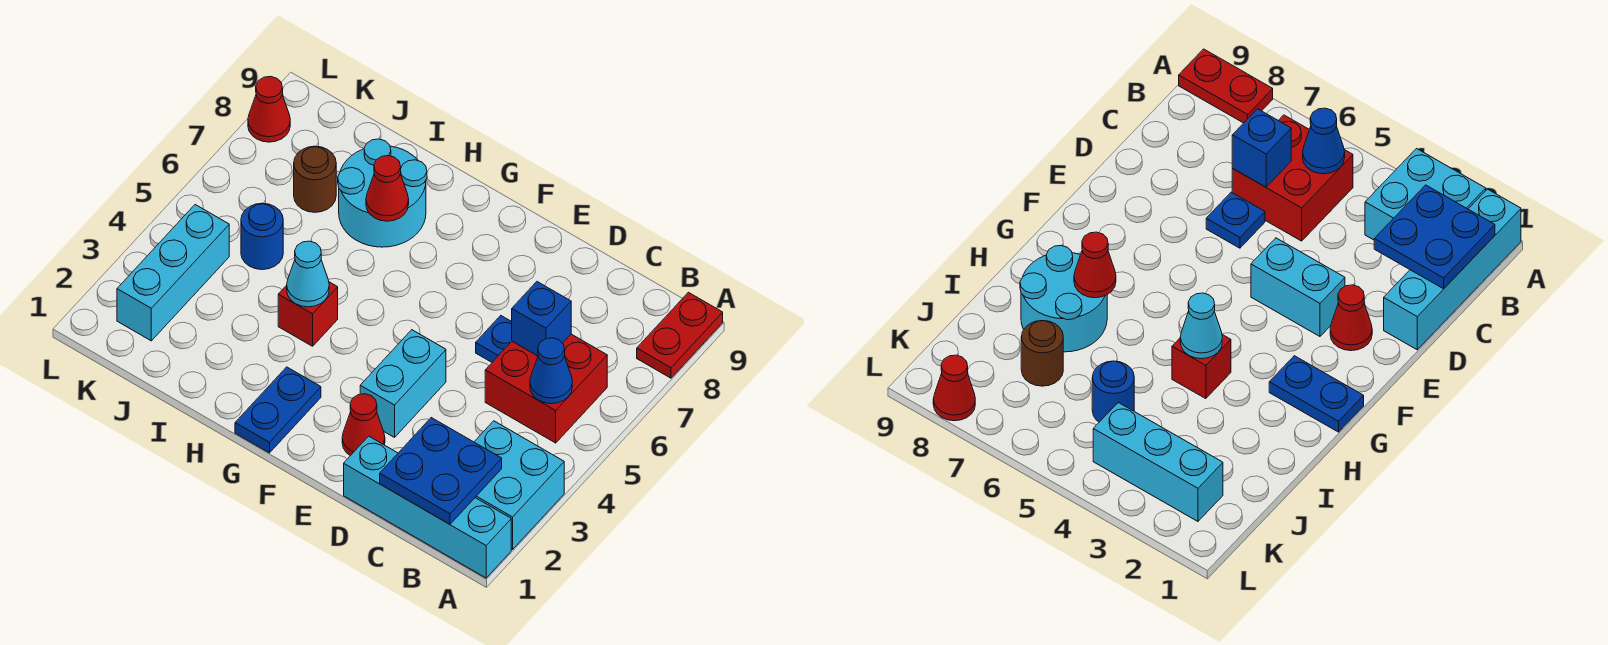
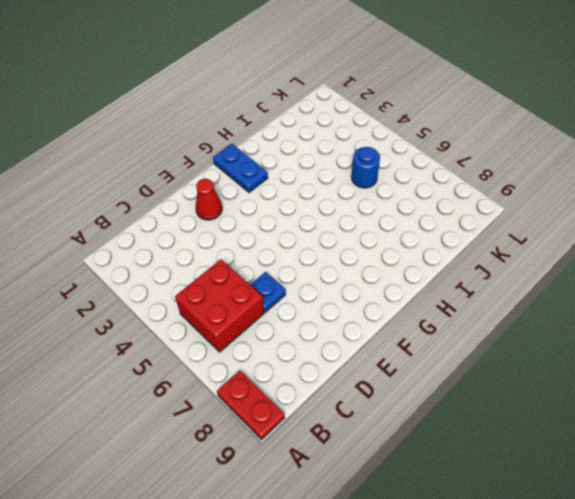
none -> cyan brick A1:D1 level 1
none -> cyan brick A2:B3 level 1
none -> cyan brick E3:E4 level 1

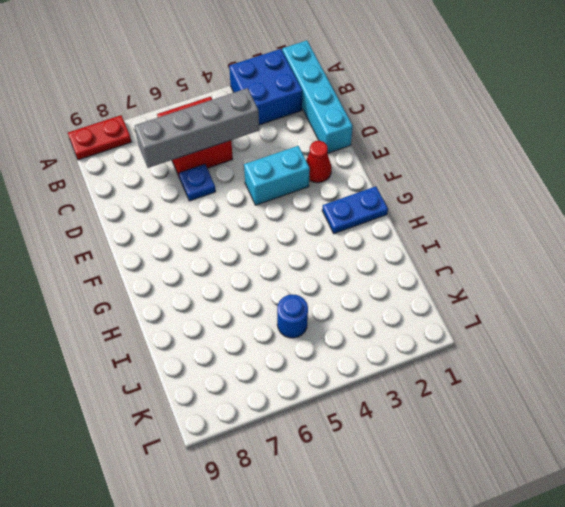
blue brick A2:B3 level 1 -> cyan brick A2:B3 level 1
grey brick C4:C7 level 2 -> blue brick C6 level 2
none -> red brick H4 level 1
none -> cyan round brick H7:I8 level 1
none -> brown round brick J7 level 1

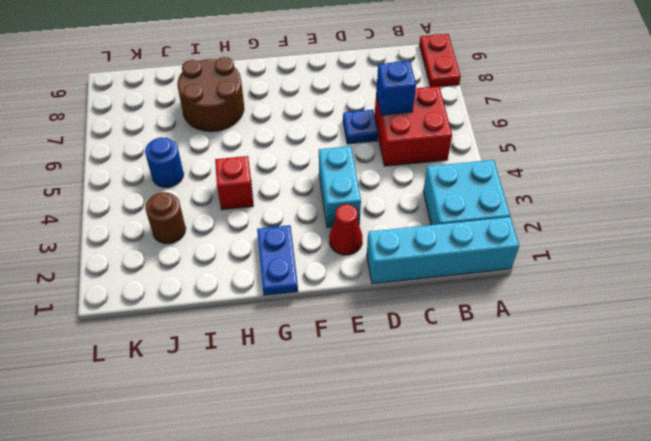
brown round brick H7:I8 level 1 -> cyan round brick H7:I8 level 1
brown round brick J3 level 1 -> brown round brick J7 level 1
none -> cyan brick K2:K4 level 1
none -> red cone L8 level 1
none -> blue plate B1:C2 level 2

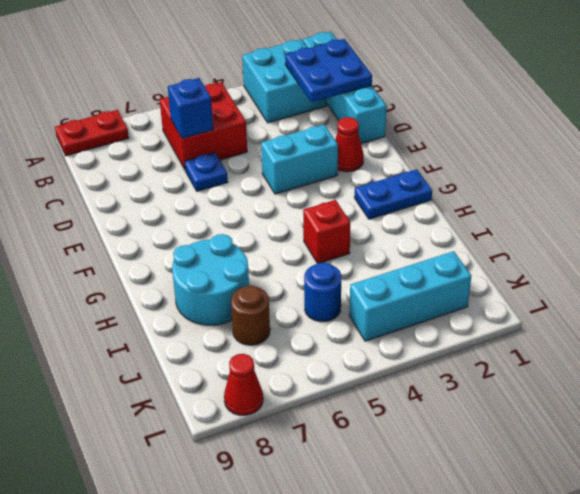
none -> blue cone B5 level 2
none -> cyan cone H4 level 2
none -> red cone H7 level 2

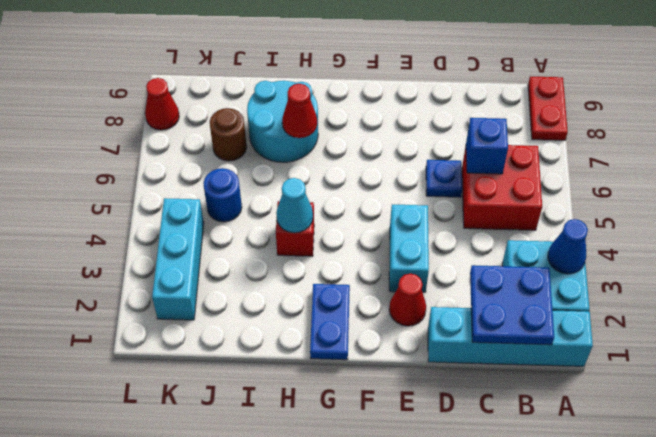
blue cone A3 level 2 -> blue cone B5 level 2

